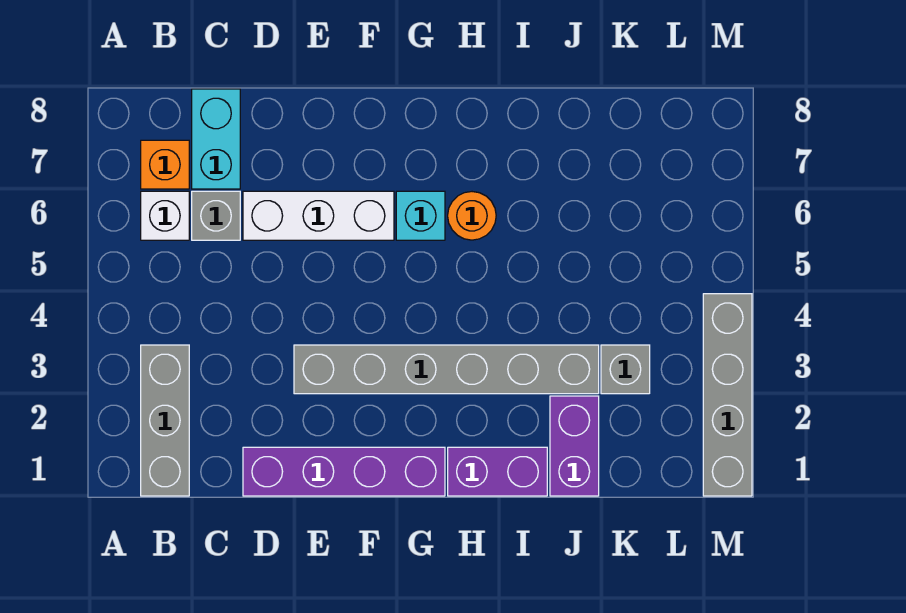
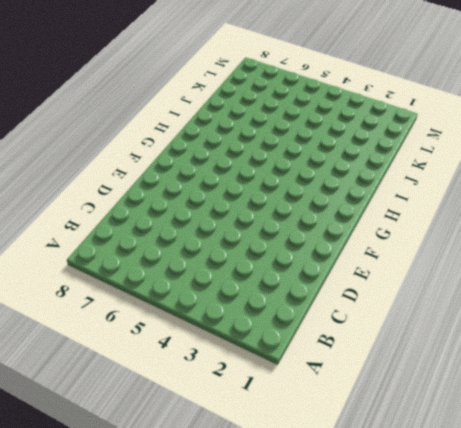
none -> grey brick B1:B3 level 1
none -> white brick B6 level 1
none -> orange brick B7 level 1

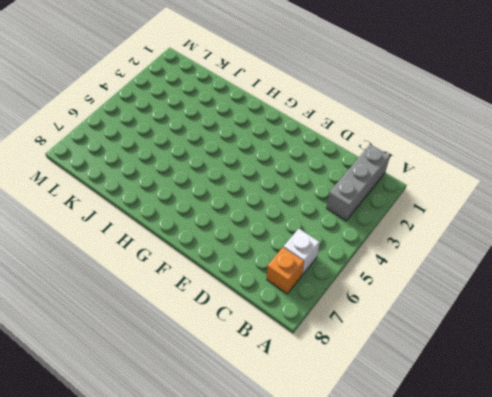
none -> grey brick C6 level 1
none -> cyan brick C7:C8 level 1
none -> purple brick D1:G1 level 1

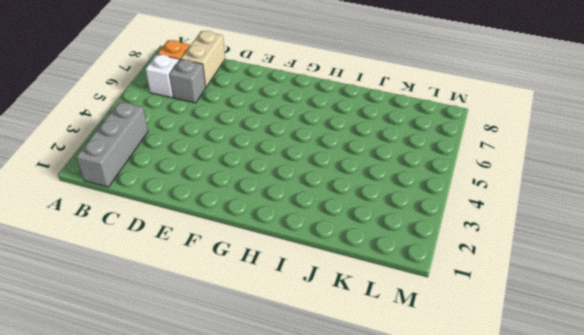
tan brick C7:C8 level 1 -> cyan brick C7:C8 level 1
none -> purple brick D1:G1 level 1
none -> white brick D6:F6 level 1
none -> grey brick E3:J3 level 1

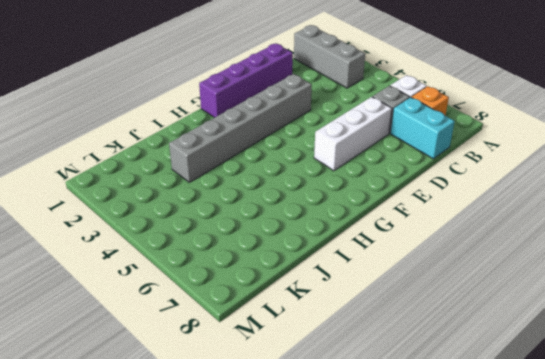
none -> cyan brick G6 level 1
none -> purple brick H1:I1 level 1
none -> orange round brick H6 level 1

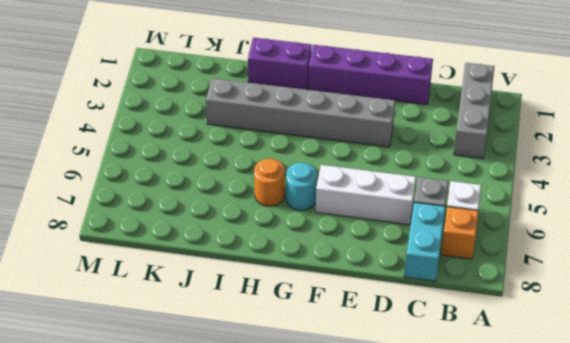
cyan round brick G6 level 1 -> cyan brick G6 level 1
none -> purple brick J1:J2 level 1
none -> grey brick K3 level 1
none -> grey brick M1:M4 level 1

